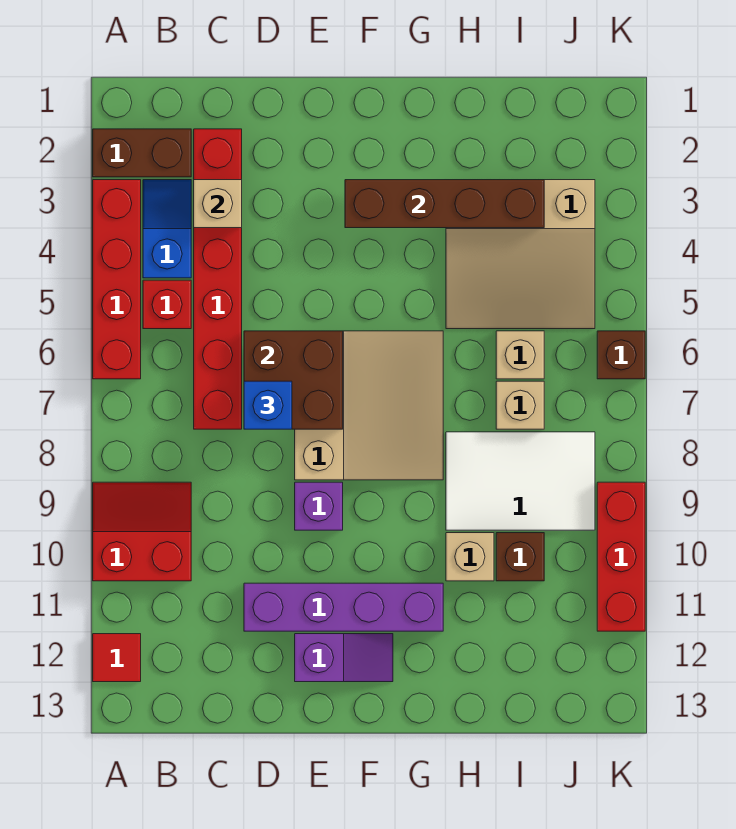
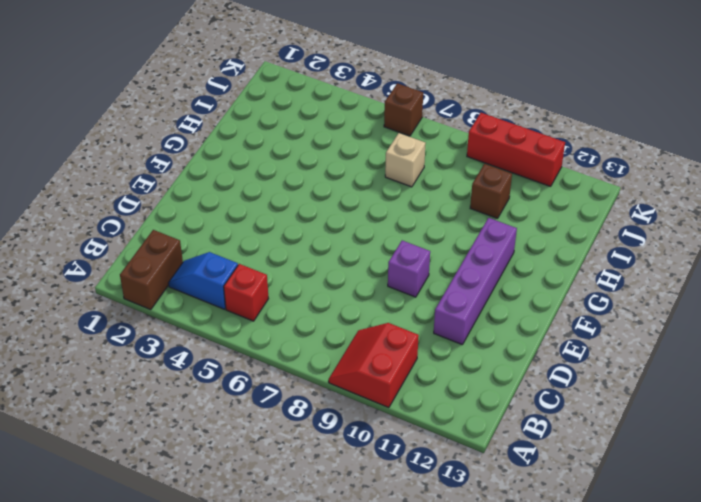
none -> red brick A3:A6 level 1
none -> red tile A12 level 1
none -> red brick C2:C7 level 1

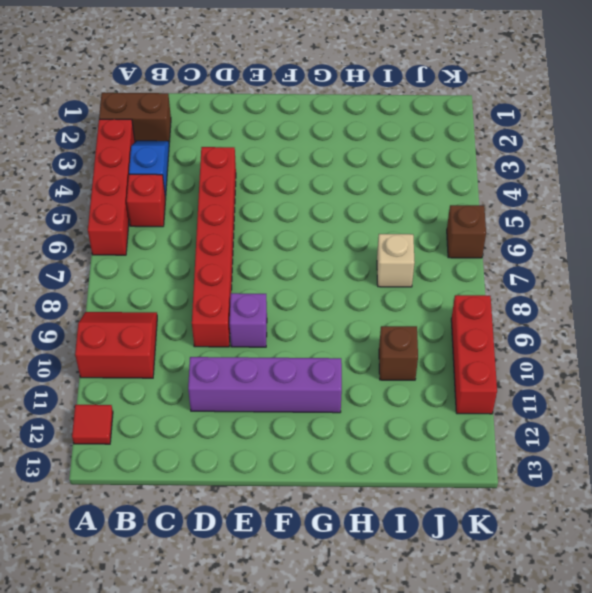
red brick D4:D9 level 1 -> red brick C2:C7 level 1
none -> tan slope E6:G8 level 1 top E
none -> purple slope E12:F12 level 1 top E
none -> tan slope H3:J5 level 1 top 3

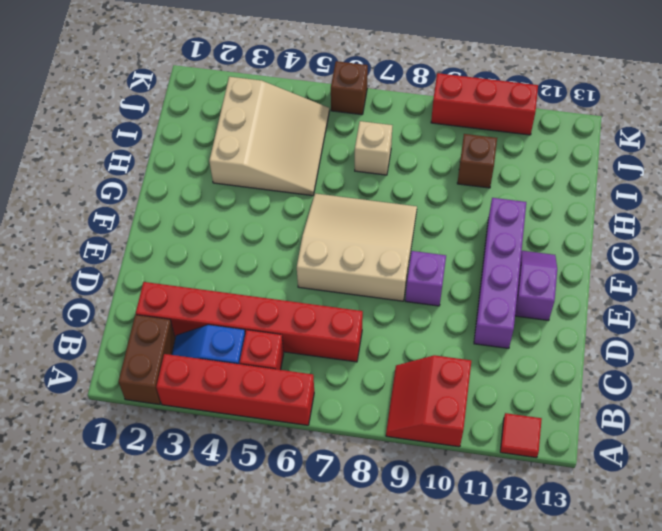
none -> white tile H8:J9 level 1
none -> tan brick H10 level 1
none -> tan brick I6 level 1

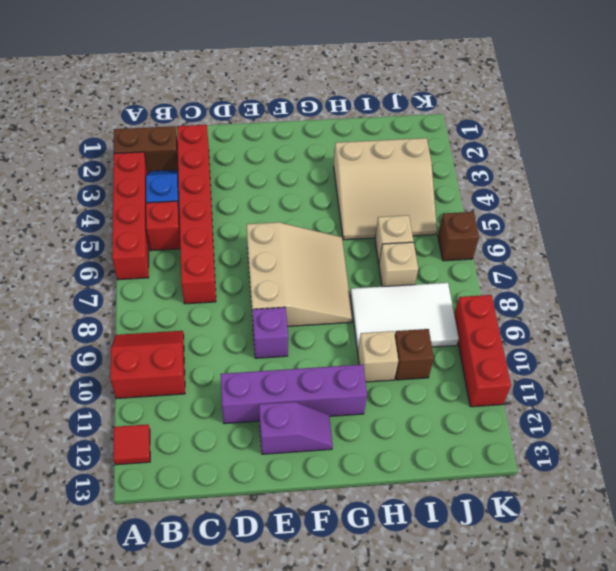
none -> tan brick C3 level 2
none -> brown brick D6:E7 level 2
none -> brown brick F3:I3 level 2

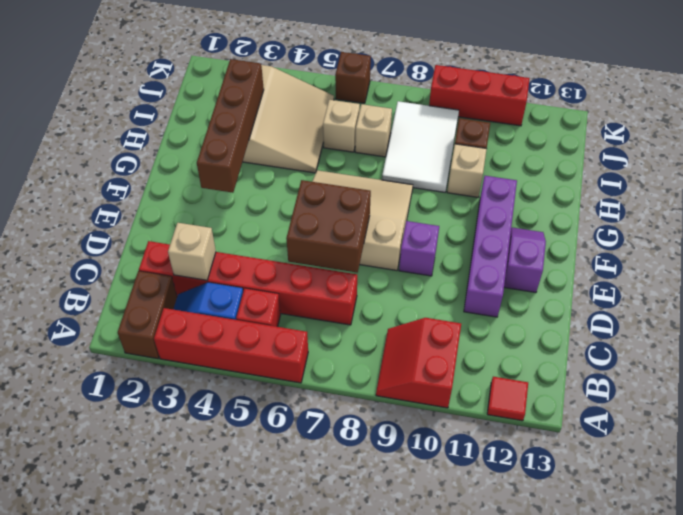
none -> blue brick D7 level 3

